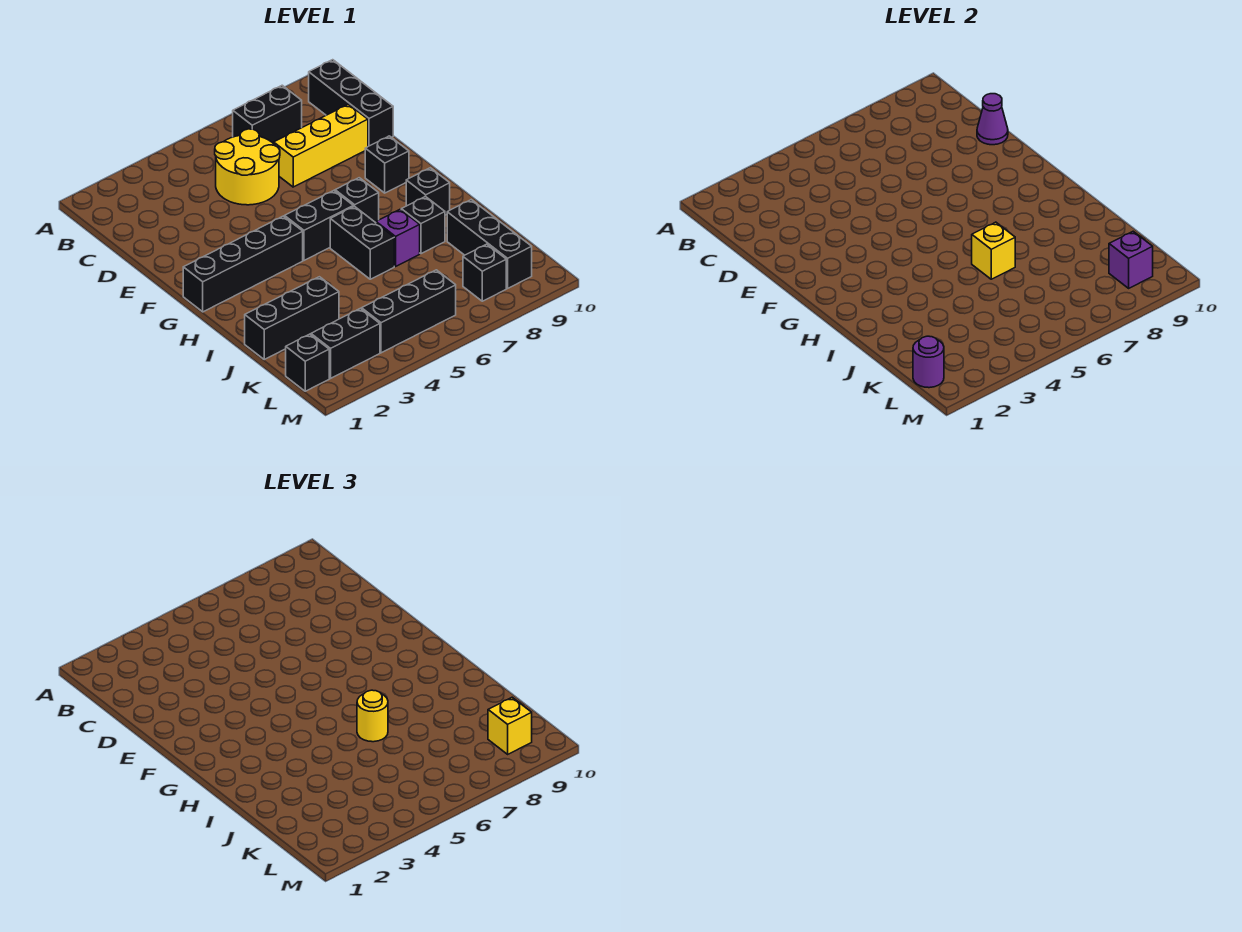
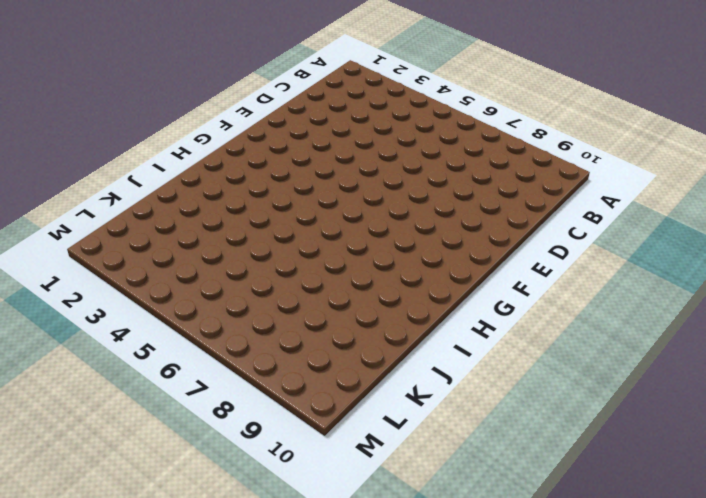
none -> black brick B7:B8 level 1
none -> black brick B10:D10 level 1
none -> yellow round brick C5:D6 level 1

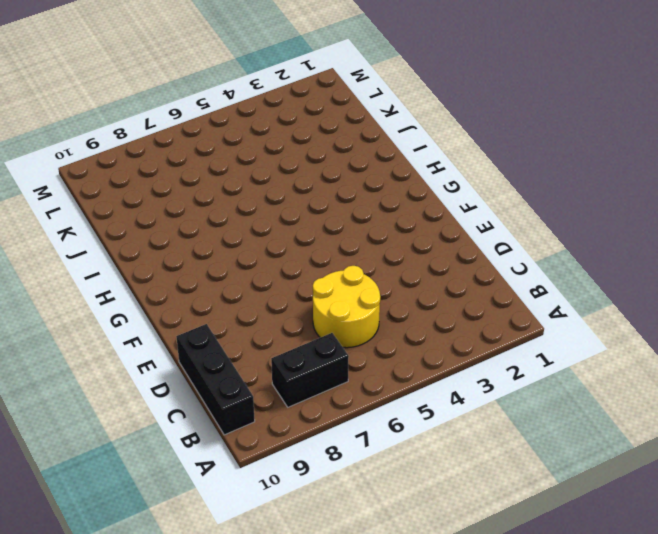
none -> yellow brick D7:D9 level 1
none -> black brick F9 level 1
none -> black brick G1:G4 level 1

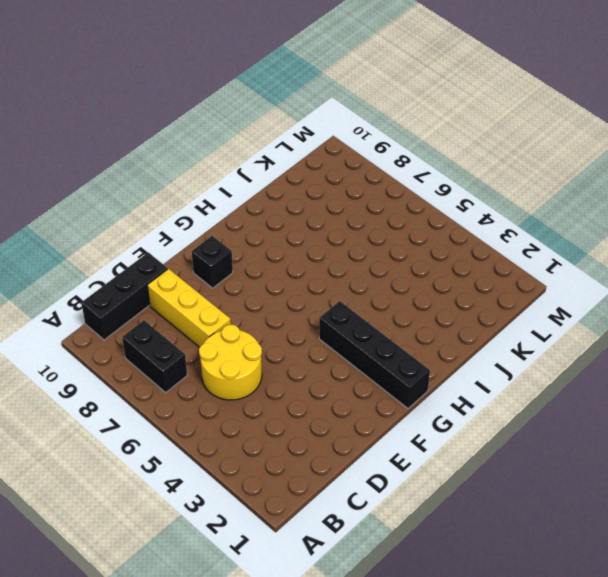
none -> black brick G5:G6 level 1
none -> black brick G7 level 1
none -> black brick H6:I6 level 1

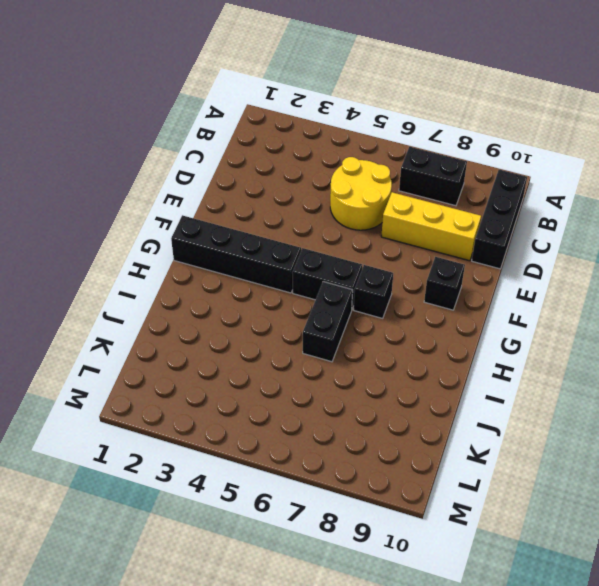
none -> black brick H9 level 1
none -> purple brick I7 level 1
none -> black brick I8 level 1

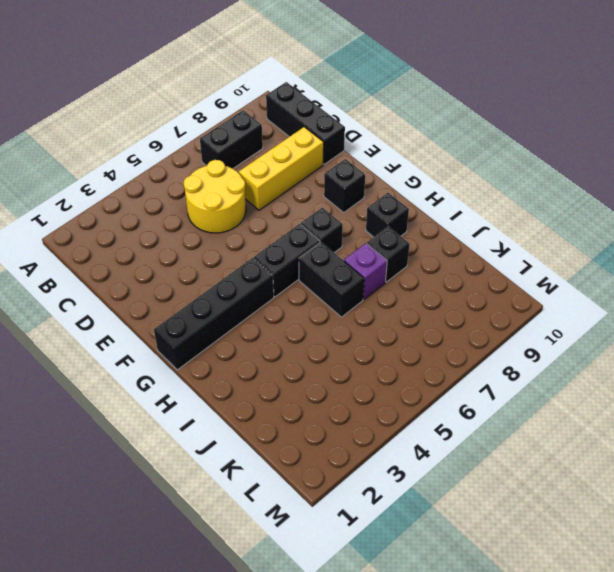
none -> black brick J1:J3 level 1
none -> black brick J9:L9 level 1
none -> black brick L1 level 1

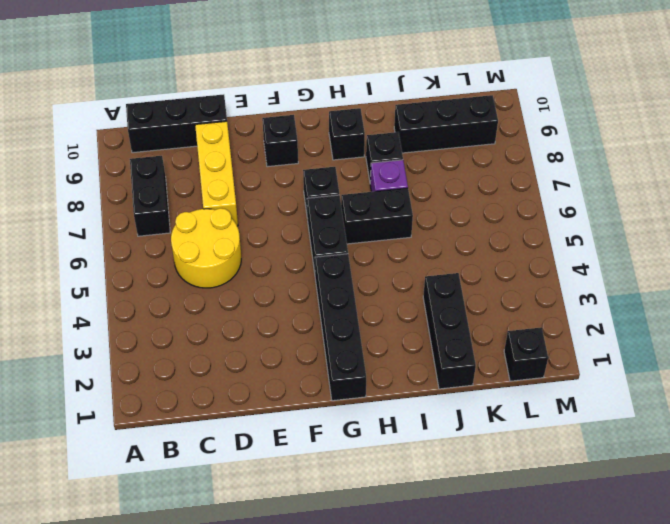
none -> black brick L2:L3 level 1
none -> black brick L4:L6 level 1
none -> black brick L8 level 1

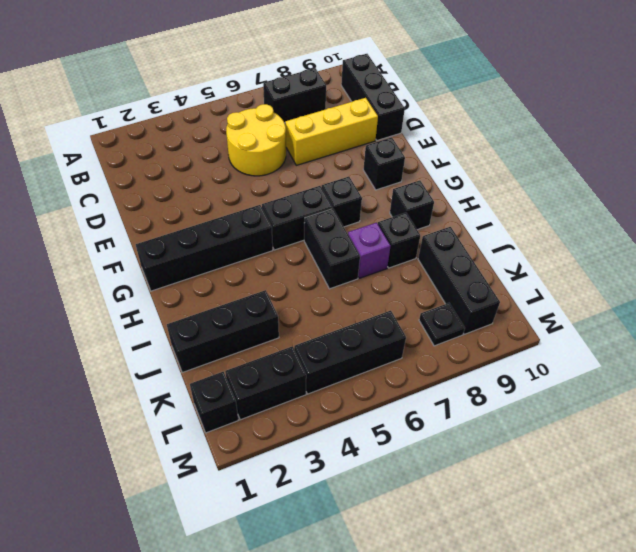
black plate L8 level 1 -> black brick L8 level 1
none -> purple cone D10 level 2
none -> yellow brick I6 level 2
none -> purple round brick L1 level 2

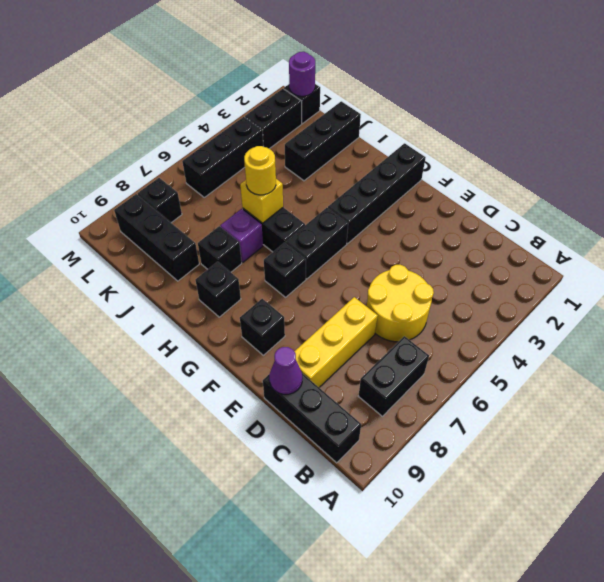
none -> purple brick L9 level 2
none -> yellow brick L9 level 3

